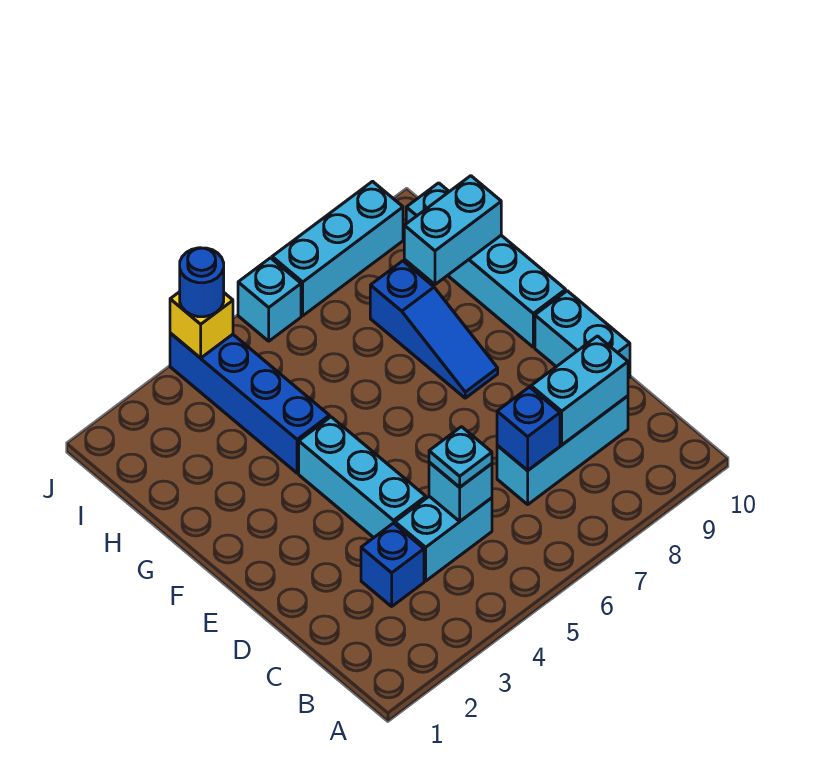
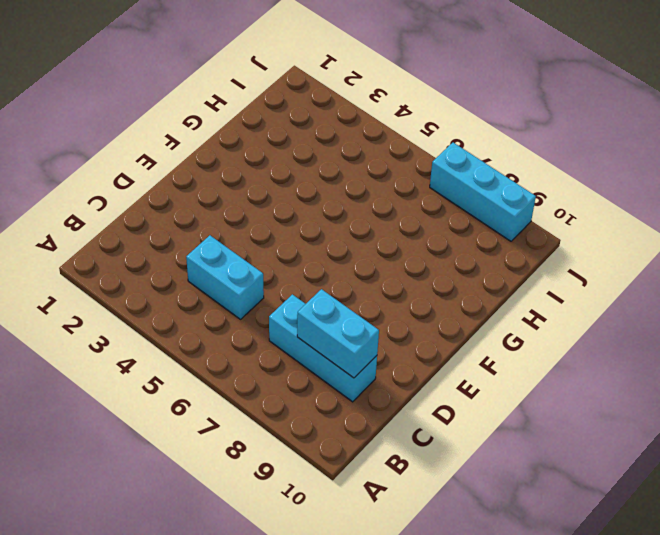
none -> blue brick C3 level 1
none -> cyan brick D4:F4 level 1
none -> cyan brick D10:E10 level 1

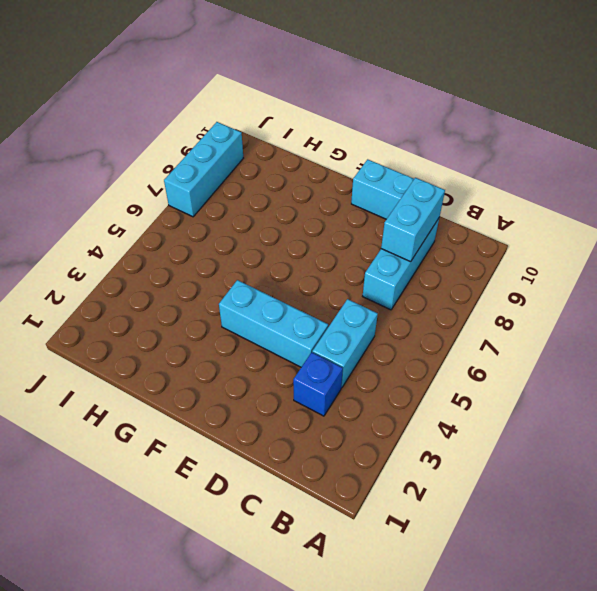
none -> blue slope F8:H8 level 1 top H
none -> cyan brick F10:I10 level 1
none -> blue brick G4:J4 level 1

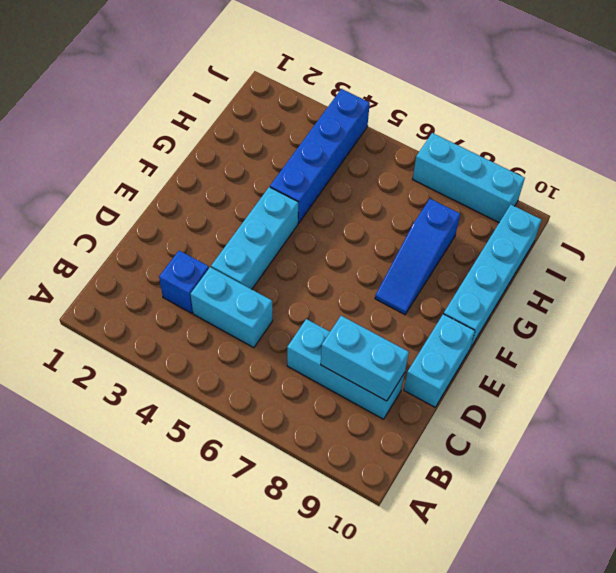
none -> cyan brick J6 level 1
none -> cyan brick C5 level 2
none -> blue brick C7 level 2

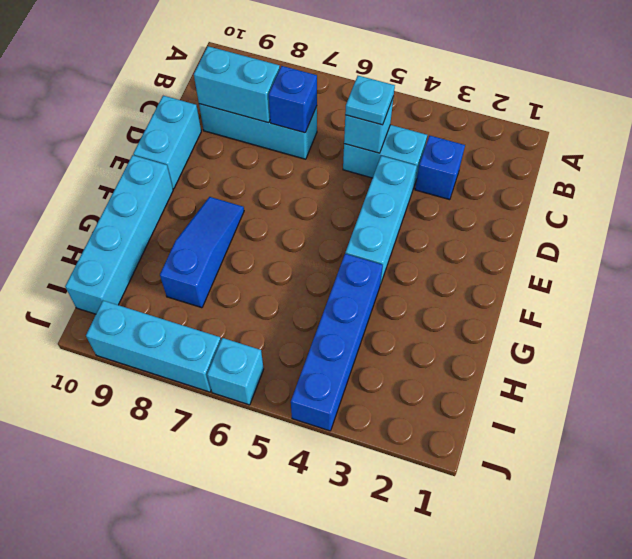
none -> cyan brick H9:H10 level 2
none -> yellow brick J4 level 2
none -> blue round brick J4 level 3

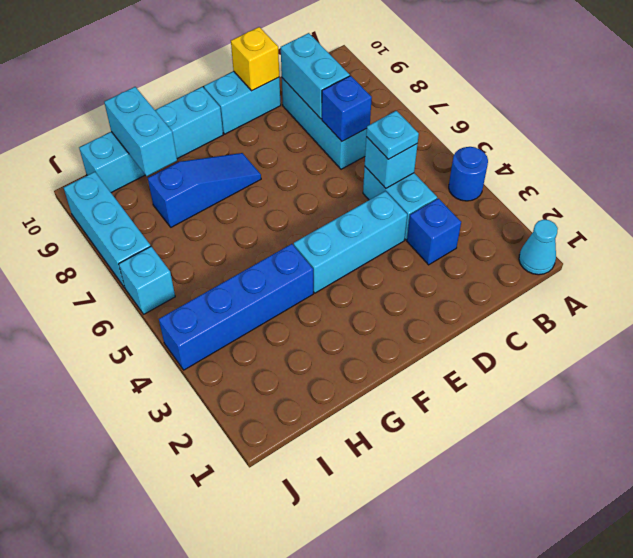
cyan cone A1 level 1 -> none
blue round brick A4 level 1 -> blue round brick J4 level 3
yellow brick D10 level 2 -> yellow brick J4 level 2

